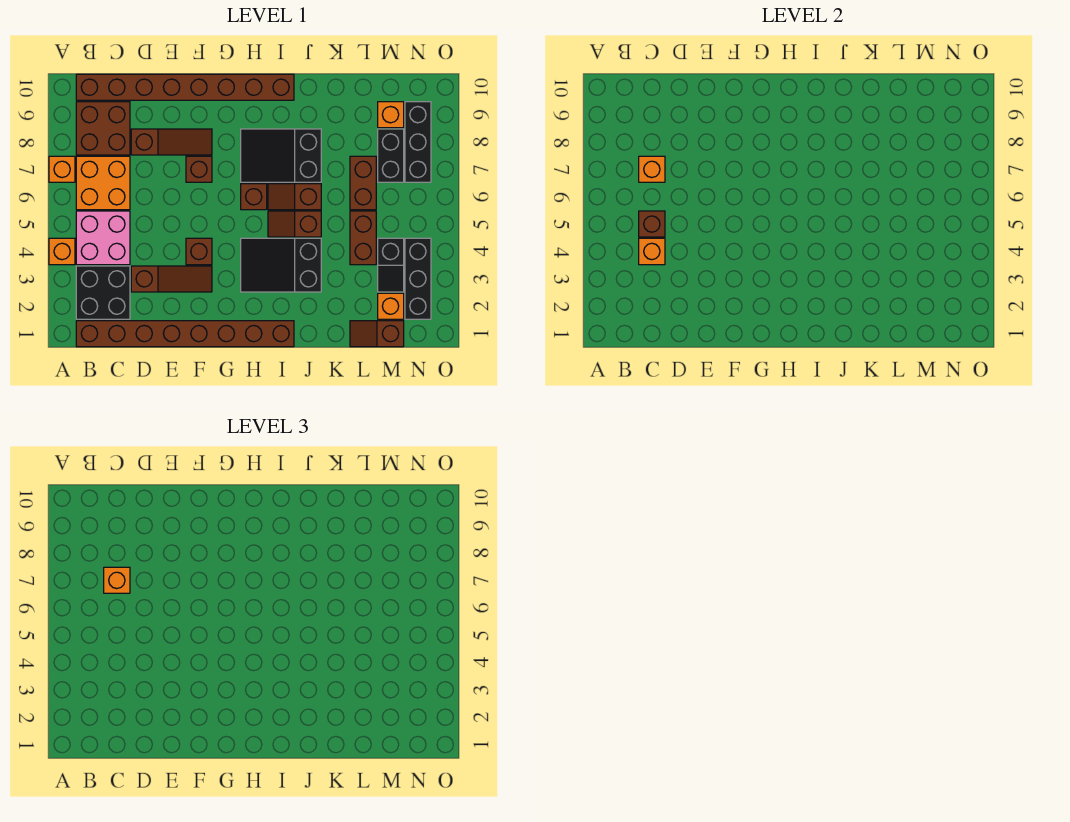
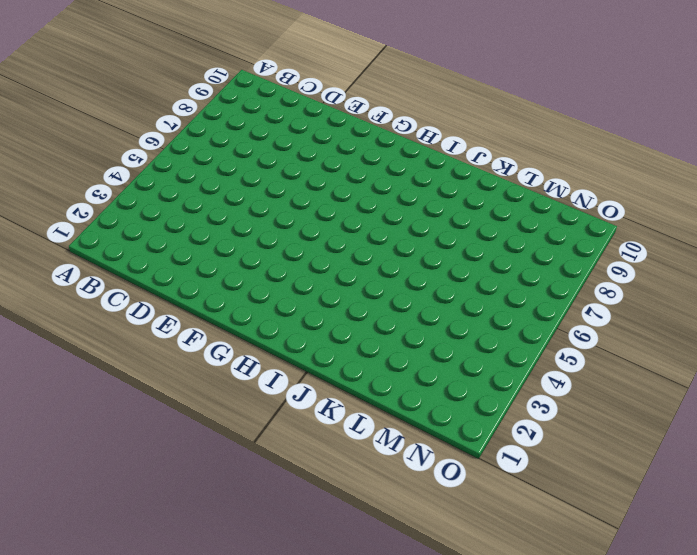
none -> orange brick A4 level 1
none -> orange brick A7 level 1
none -> brown brick B1:I1 level 1
none -> black brick B2:C3 level 1

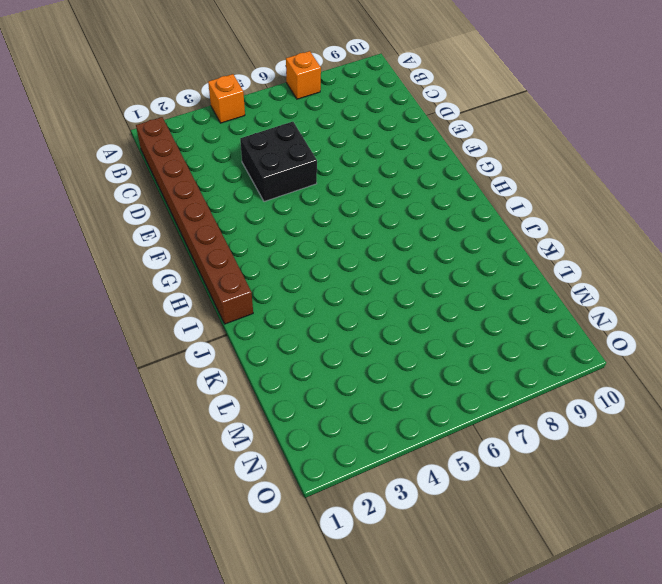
black brick D4:E5 level 1 -> black brick B2:C3 level 1
none -> pink brick B4:C5 level 1
none -> orange brick B6:C7 level 1
none -> brown brick B8:C9 level 1
none -> brown brick B10:I10 level 1

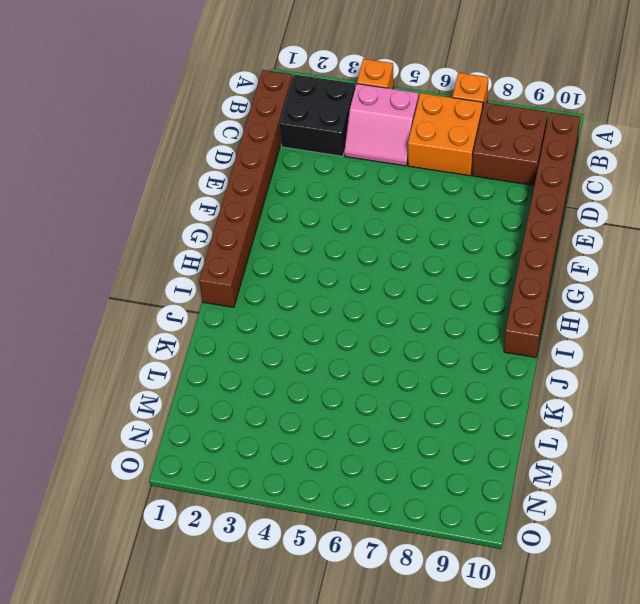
pink slope B4:C5 level 1 top B -> pink brick B4:C5 level 1
none -> brown slope D3:F3 level 1 top D
none -> brown slope D8:F8 level 1 top D
none -> brown brick F4 level 1
none -> brown brick F7 level 1

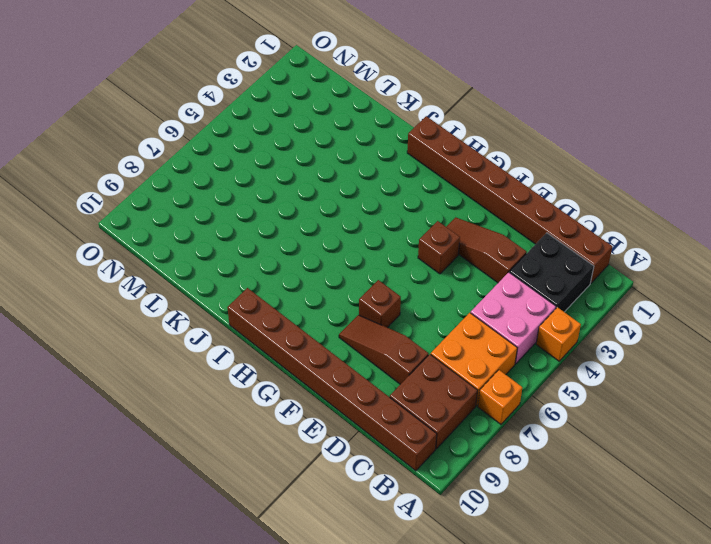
none -> black slope H3:J4 level 1 top J
none -> brown brick H6 level 1
none -> black slope H7:J8 level 1 top J
none -> brown slope I5:J5 level 1 top J

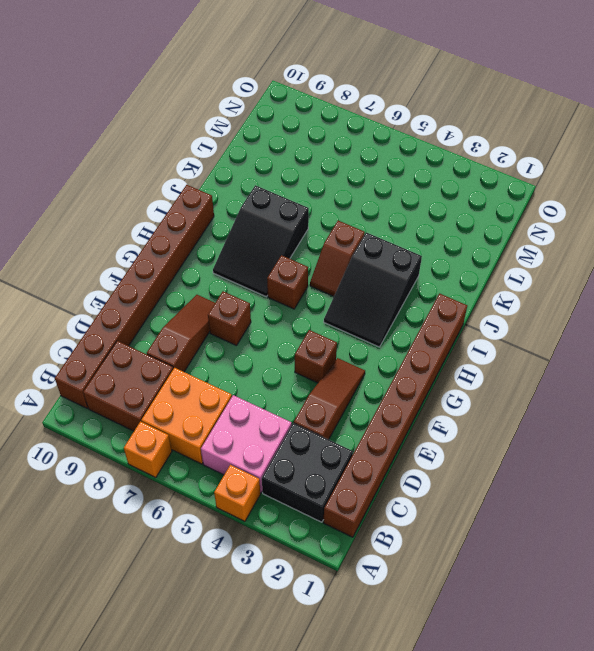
none -> brown slope I6:J6 level 1 top J
none -> brown slope L1:M1 level 1 top M
none -> brown brick L4:L5 level 1
none -> brown brick L6:L7 level 1

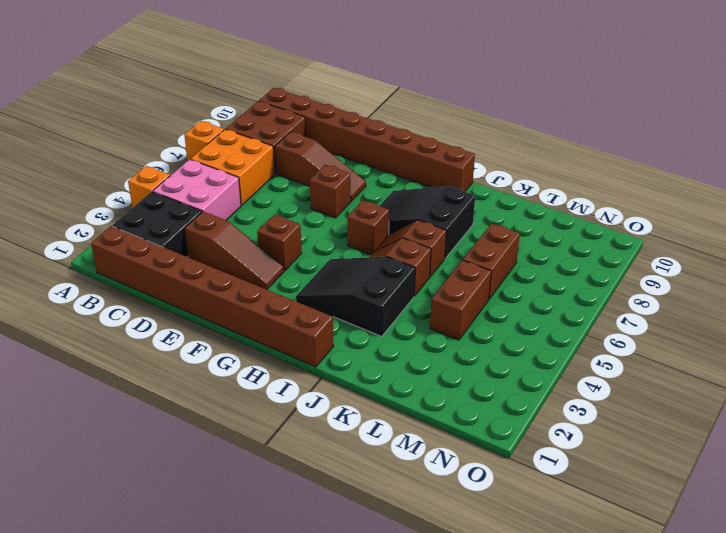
none -> brown slope L1:M1 level 1 top M
none -> orange brick M2 level 1
none -> black slope M3:M4 level 1 top 4
none -> black brick M7:M8 level 1

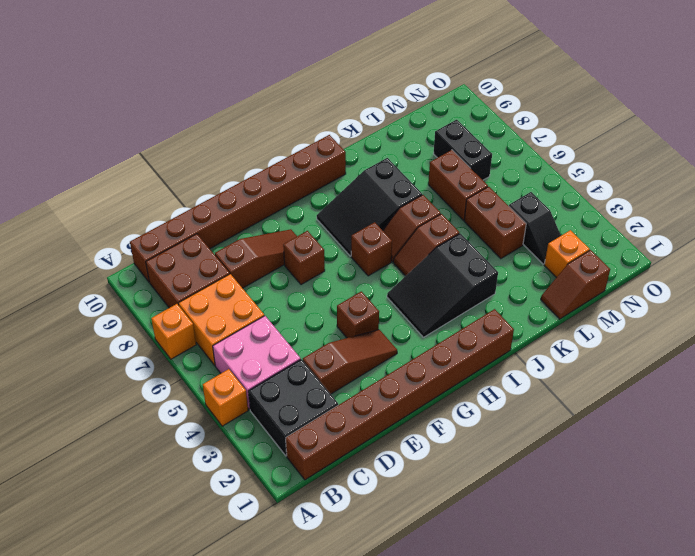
none -> orange brick M9 level 1
none -> black brick N2:N4 level 1
none -> black brick N7:N9 level 1
none -> orange brick C4 level 2

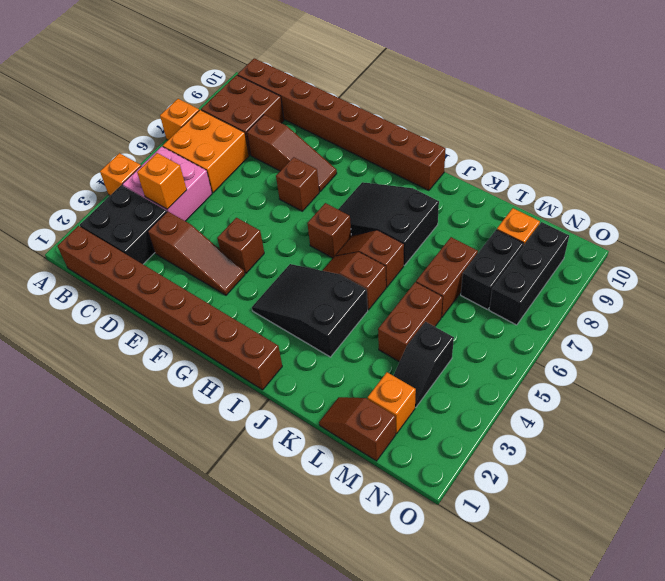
none -> black brick N2:N4 level 1
none -> brown brick C5 level 2
none -> orange brick C7 level 2
none -> orange brick C7 level 3

